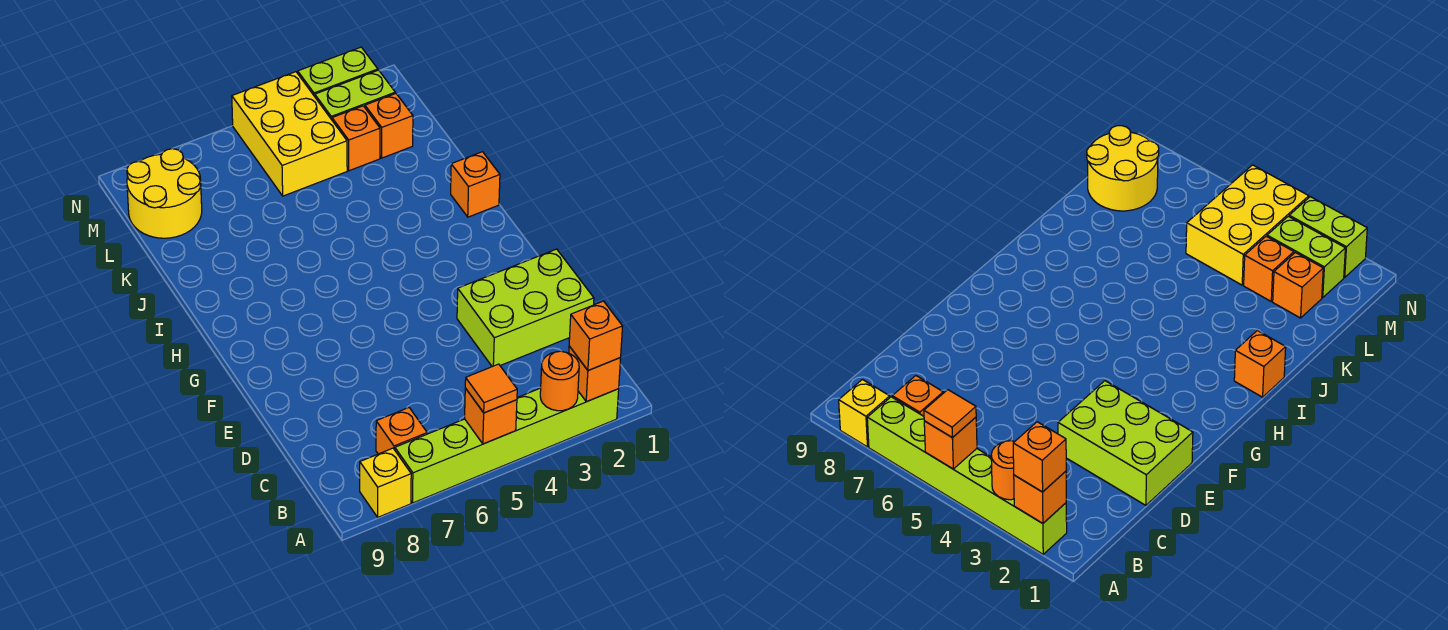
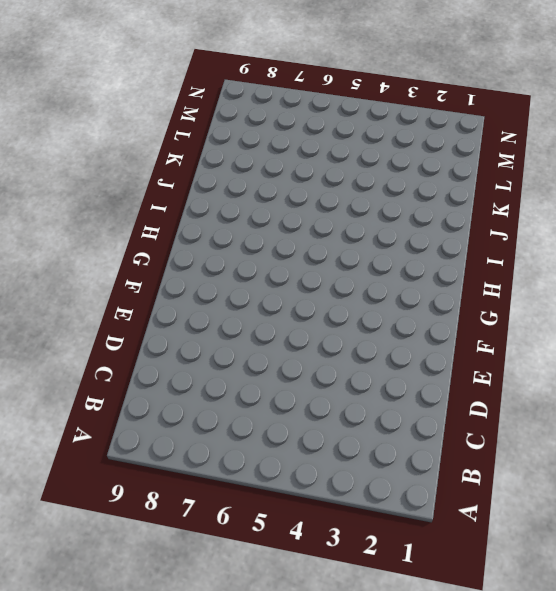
none -> lime brick A2:A7 level 1
none -> yellow brick A8 level 1
none -> orange brick B7 level 1

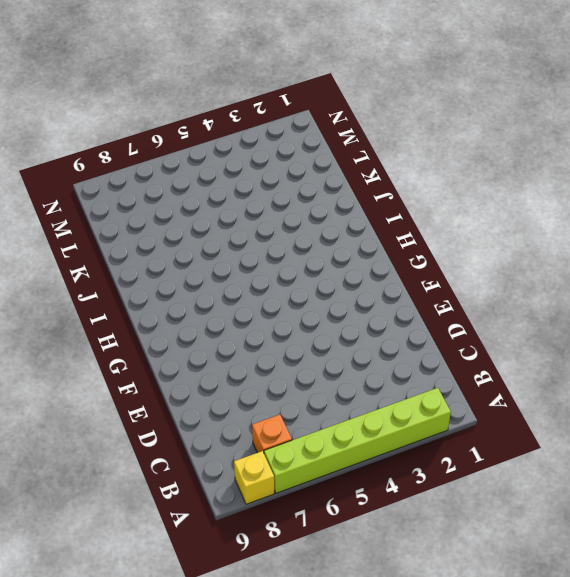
none -> lime brick D1:E3 level 1
none -> orange brick I1 level 1
none -> orange brick L2 level 1

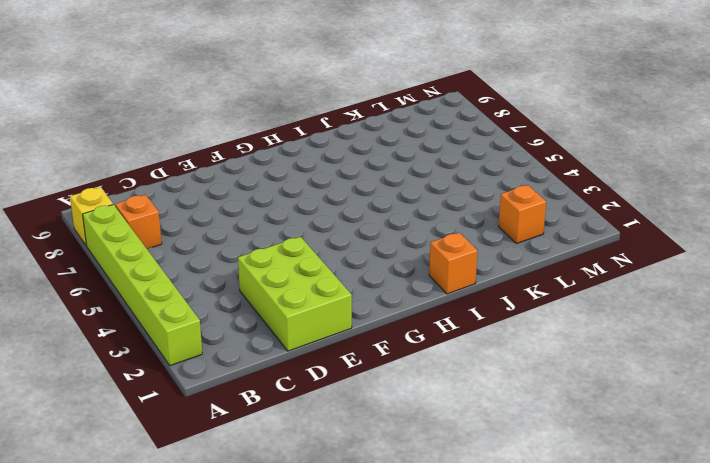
none -> orange brick L3 level 1
none -> yellow brick L4:N5 level 1
none -> yellow round brick L8:M9 level 1

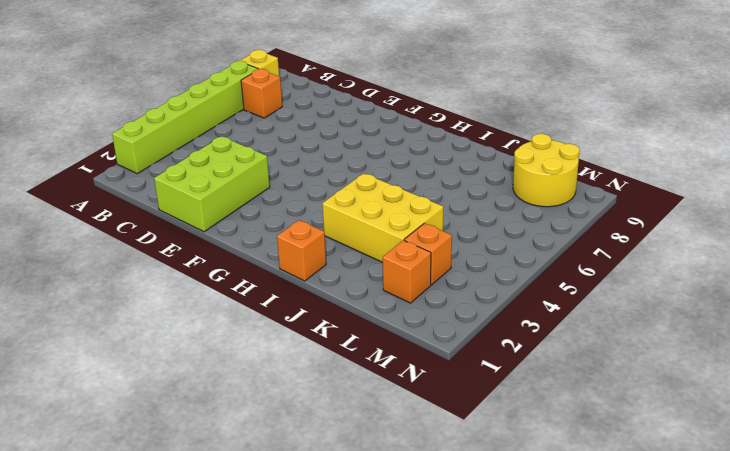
yellow brick I3:K4 level 1 -> yellow brick L4:N5 level 1
none -> lime brick M2:M3 level 1
none -> lime brick N2:N3 level 1
none -> orange brick A2 level 2

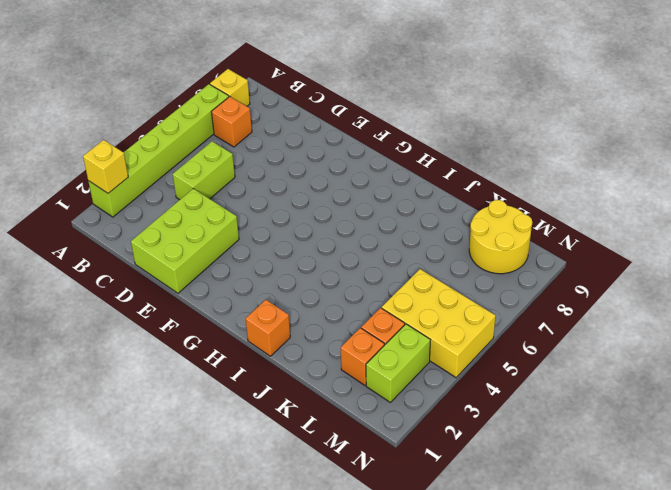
yellow brick A2 level 2 -> orange brick A2 level 2
lime brick C4:C5 level 1 -> lime brick N2:N3 level 1
none -> orange round brick A3 level 2
none -> orange brick A5 level 2
none -> orange brick A2 level 3

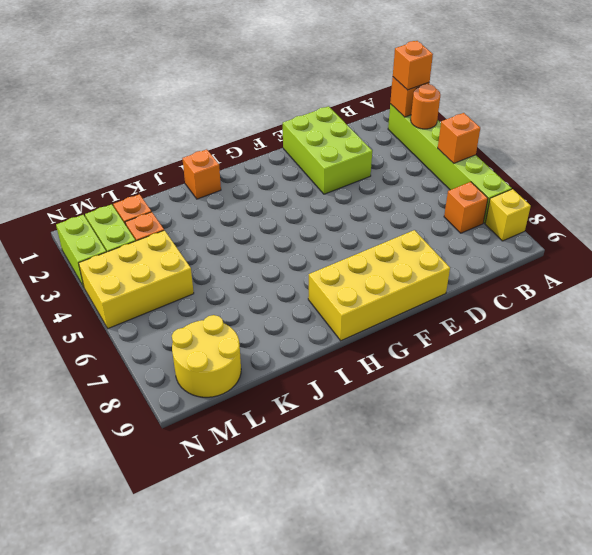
yellow brick E8:H9 level 1 -> none
none -> orange tile A5 level 3

